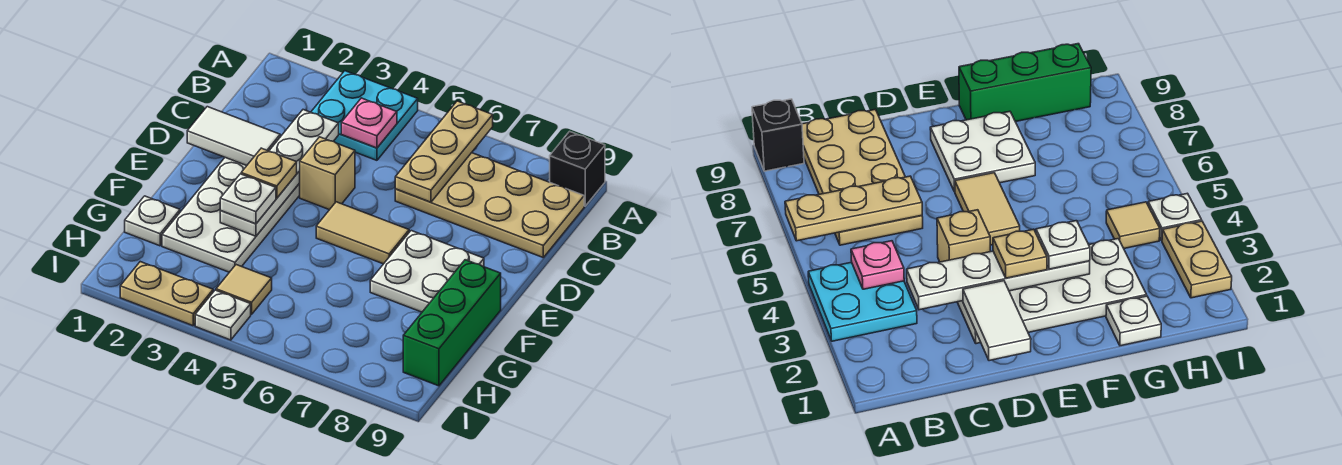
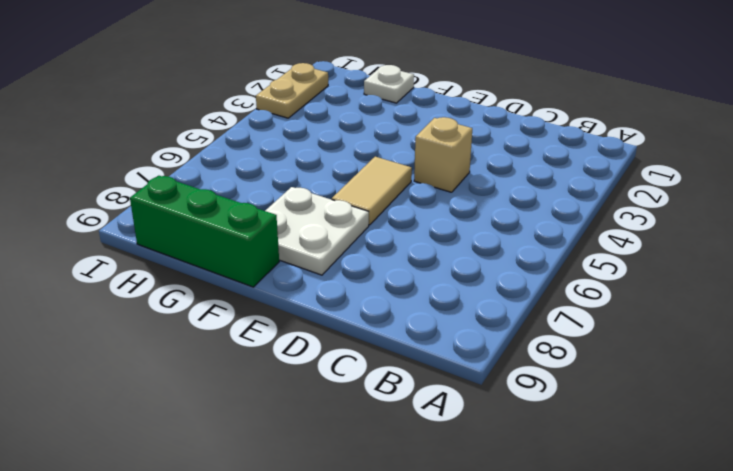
none -> cyan plate A3:B4 level 1
none -> black brick A9 level 1
none -> tan plate B6:C9 level 1

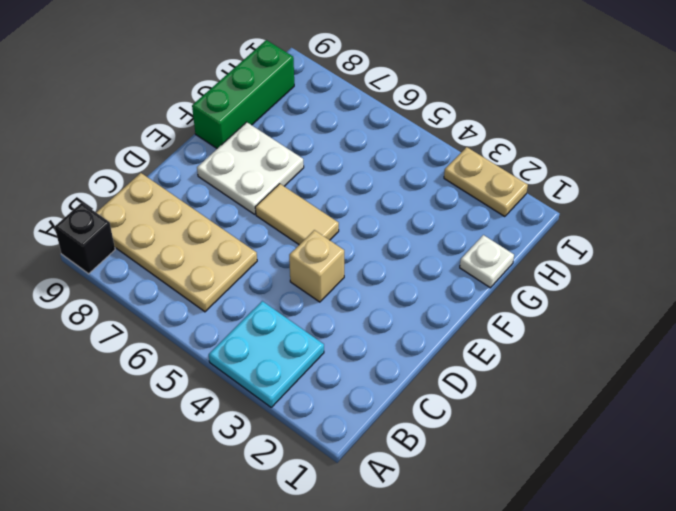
none -> white plate D2:G3 level 1
none -> tan tile H4 level 1
none -> white plate I4 level 1

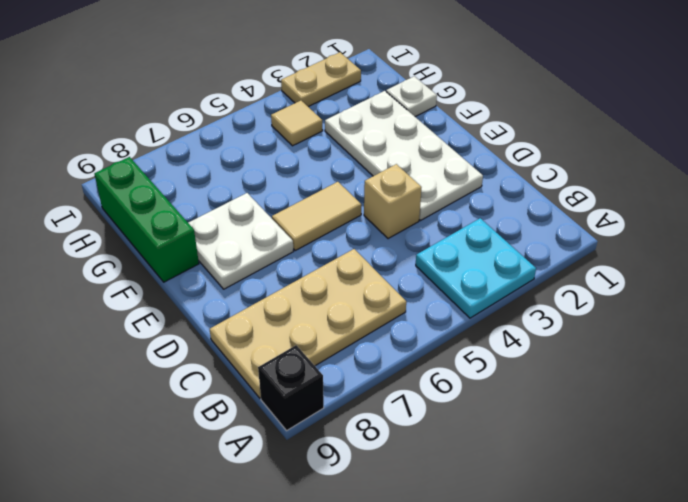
none -> white plate I4 level 1
none -> tan plate A6:C6 level 2
none -> pink plate B4 level 2

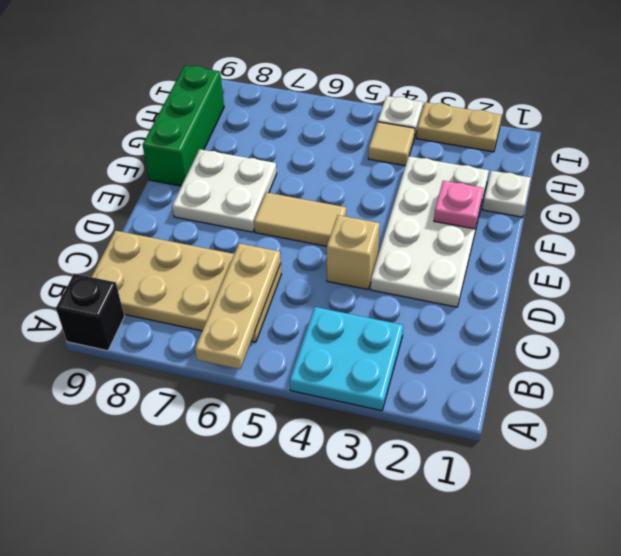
pink plate F2 level 2 -> pink plate B4 level 2
none -> white plate C3:F3 level 2
none -> white tile D1:D2 level 2
none -> tan plate E3 level 3

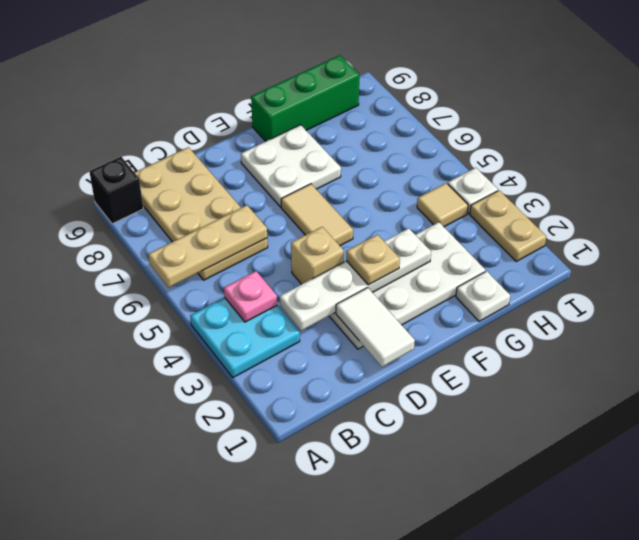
none -> white plate F3 level 3

